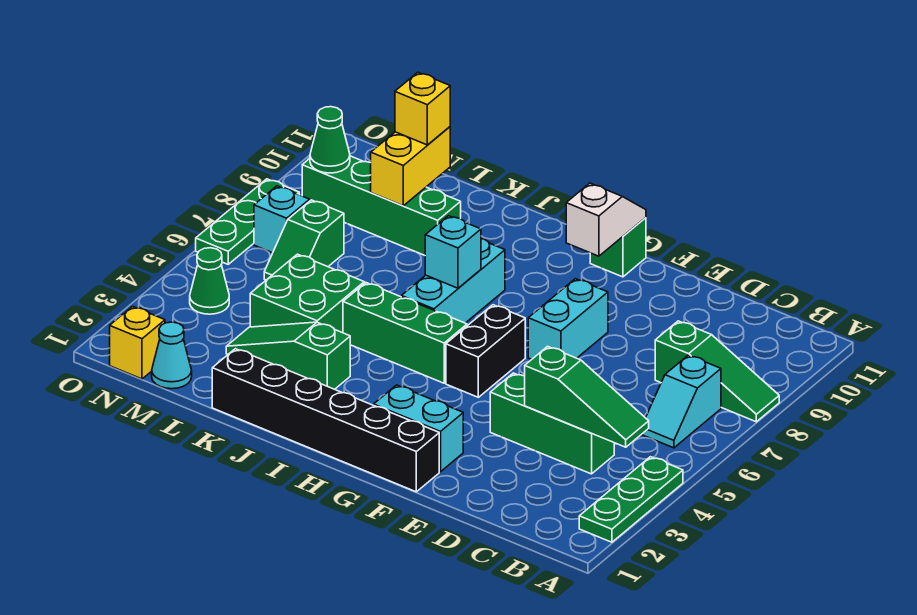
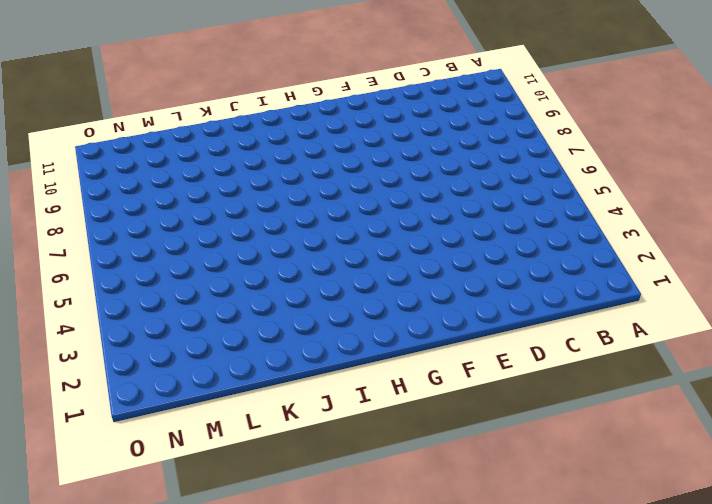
none -> green plate A2:A4 level 1
none -> green slope A8:C8 level 1 top C
none -> cyan slope B6:B7 level 1 top 7

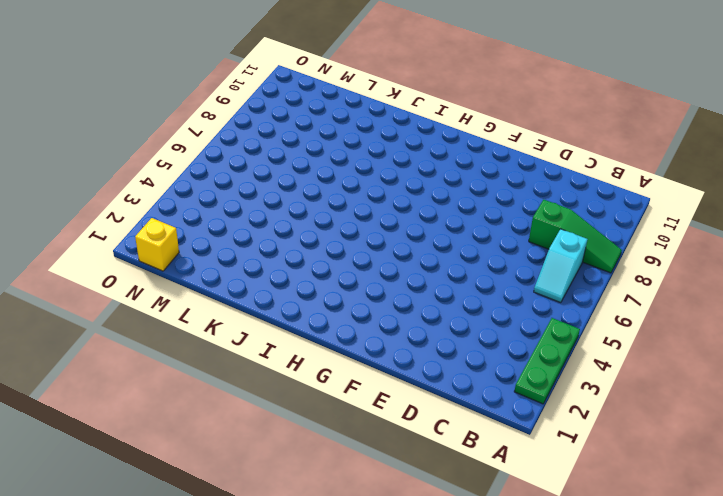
none -> green brick C4:E4 level 1
none -> black brick F1:K1 level 1
none -> cyan brick F2:G2 level 1

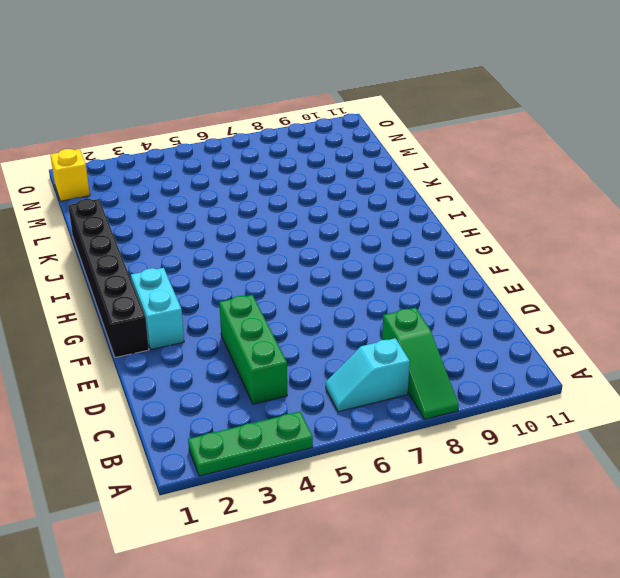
none -> cyan brick F7:F8 level 1
none -> black brick G5:G6 level 1
none -> green brick G11 level 1

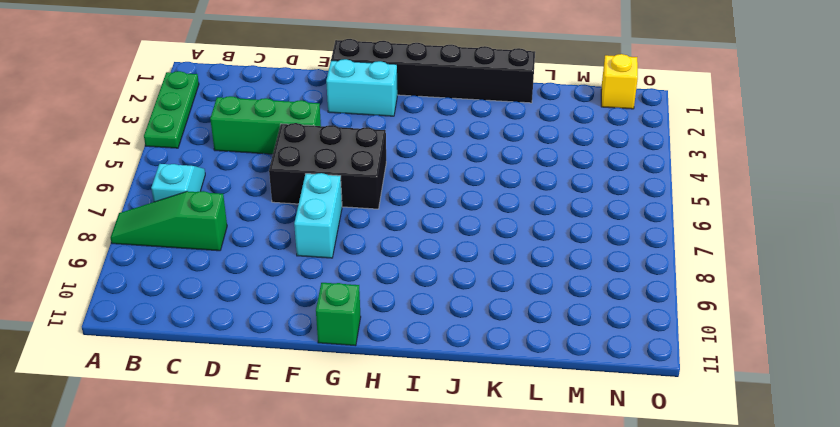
black brick E5:G6 level 1 -> black brick G5:G6 level 1
none -> green brick H5:J5 level 1
none -> cyan brick I6:I8 level 1
none -> green slope J3:L3 level 1 top J

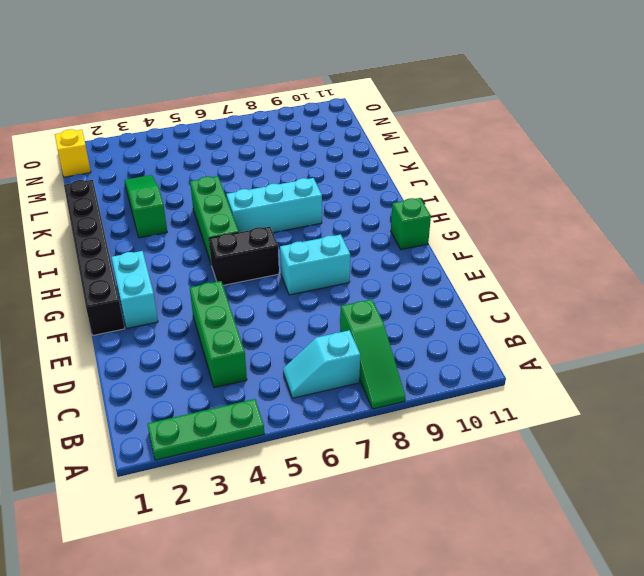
none -> green brick K4:L5 level 1
none -> green brick K9:N9 level 1
none -> cyan cone M1 level 1

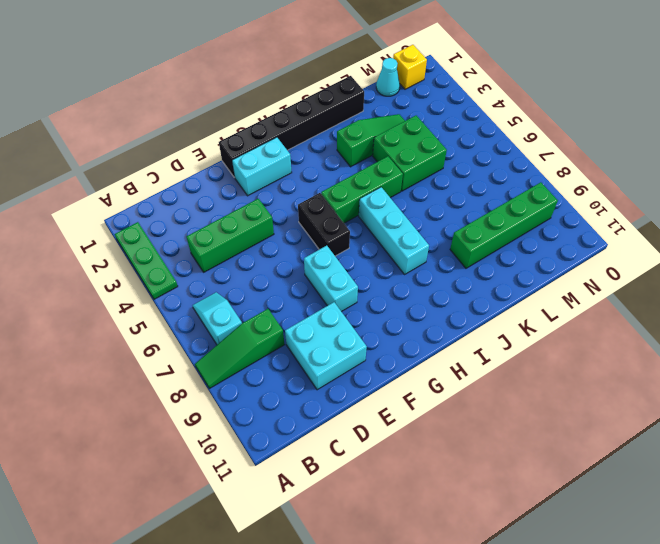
cyan brick D9:E10 level 1 -> none
none -> green brick G11 level 1
none -> green slope M6:M7 level 1 top 7
none -> green cone N4 level 1

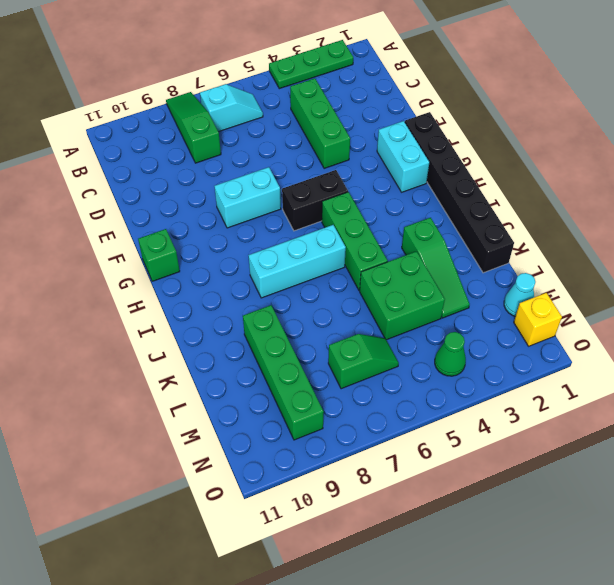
none -> cyan brick N7 level 1
none -> green plate O6:O8 level 1
none -> green slope B4:D4 level 2 top D

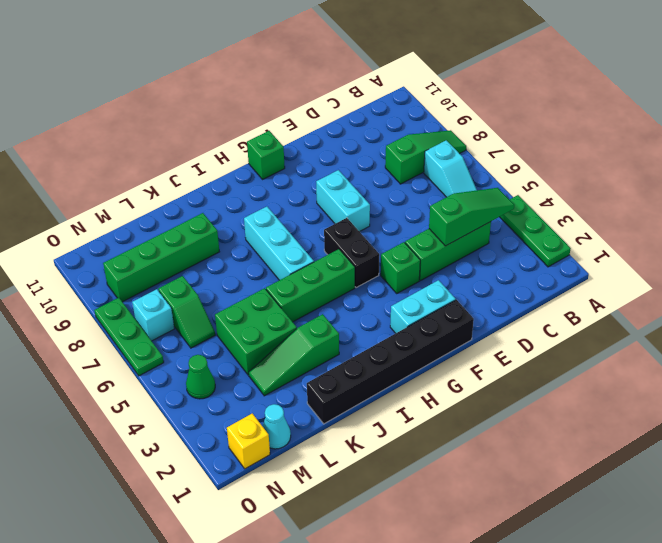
green brick F4 level 1 -> none
none -> white slope G10:G11 level 2 top 10
none -> cyan brick I7 level 2
none -> yellow brick L9:L10 level 2

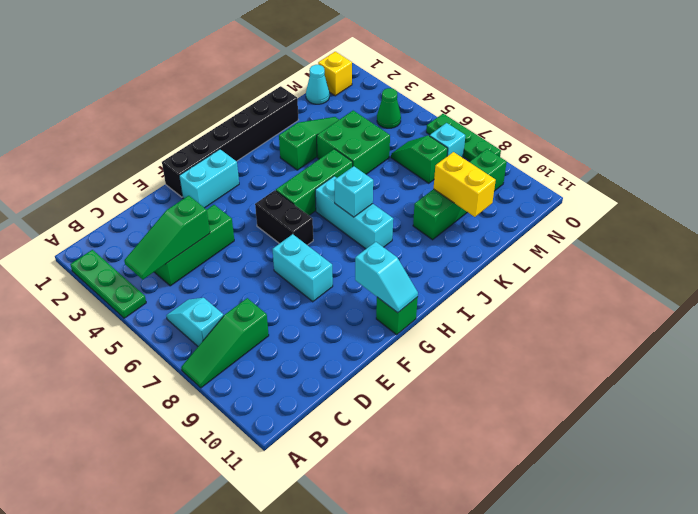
cyan slope G10:G11 level 2 top 10 -> white slope G10:G11 level 2 top 10
none -> green cone N9 level 2
none -> yellow brick L10 level 3

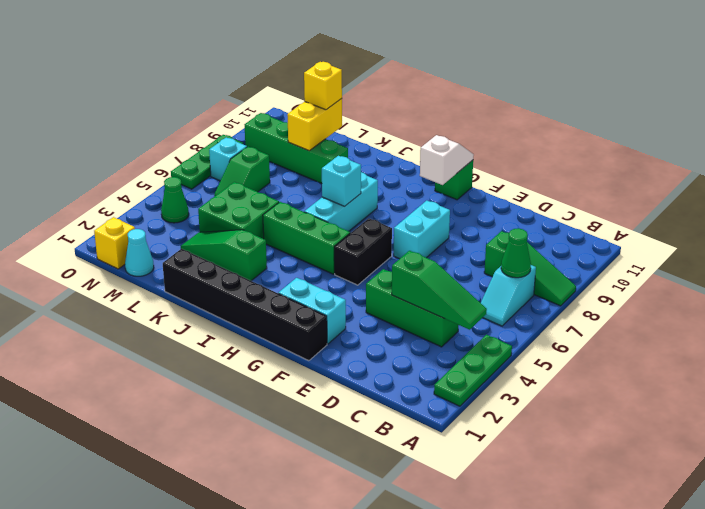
green cone B7 level 2 -> green cone N9 level 2

